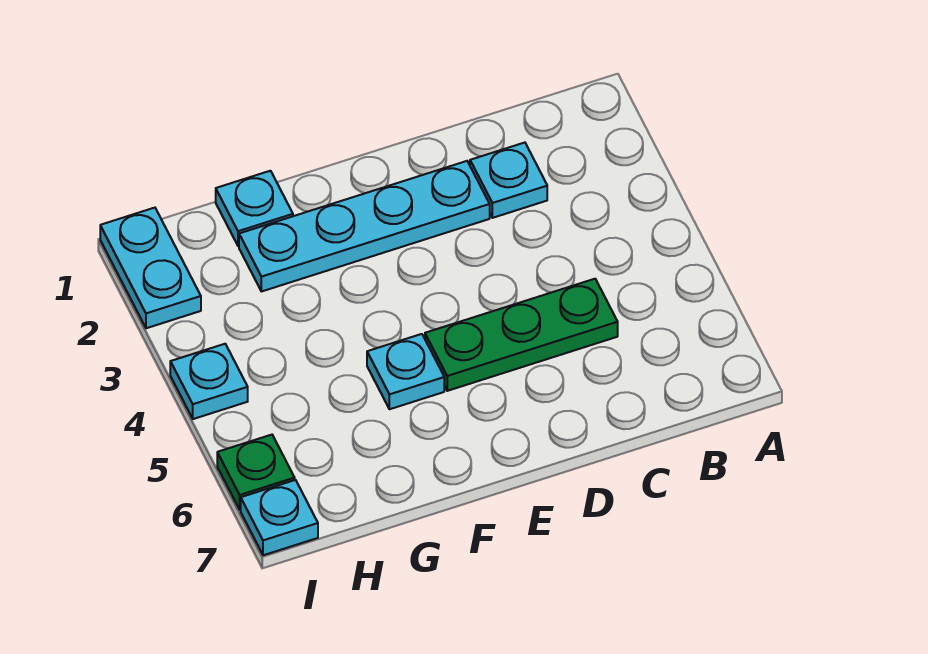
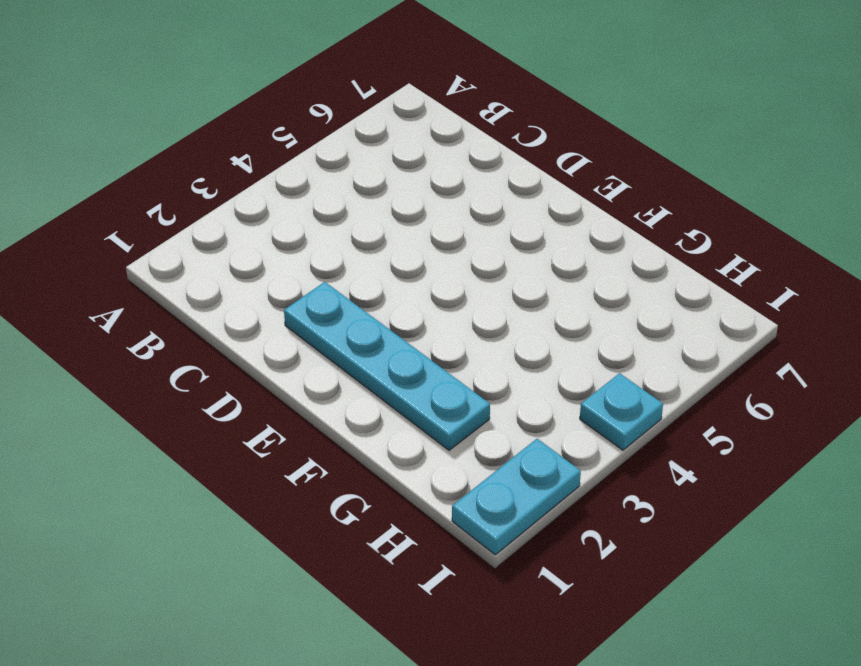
none -> cyan plate C2 level 1
none -> green plate C5:E5 level 1

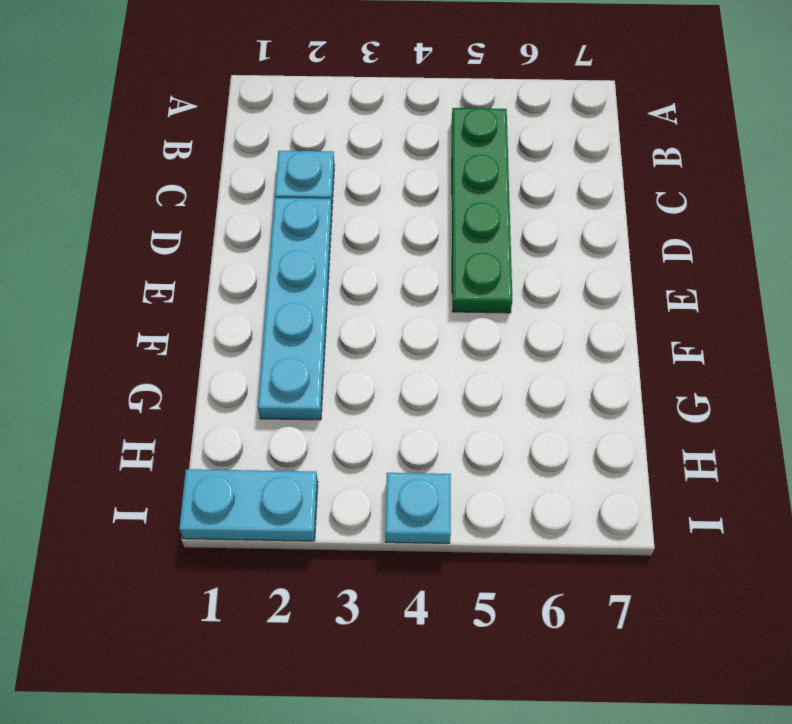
green plate B5:E5 level 1 -> green plate C5:E5 level 1
none -> cyan plate F5 level 1
none -> cyan plate G1 level 1

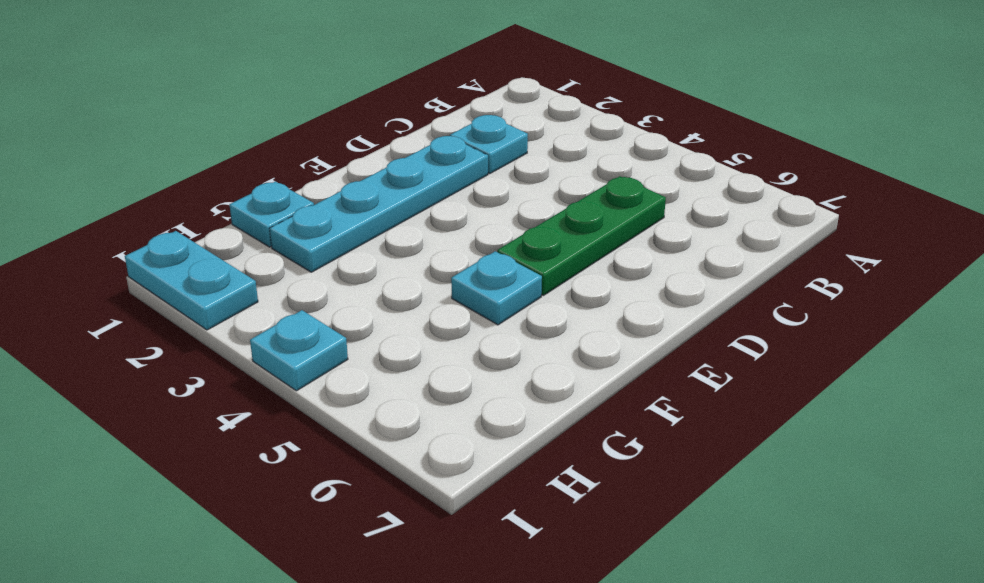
none -> green plate I6 level 1
none -> cyan plate I7 level 1

